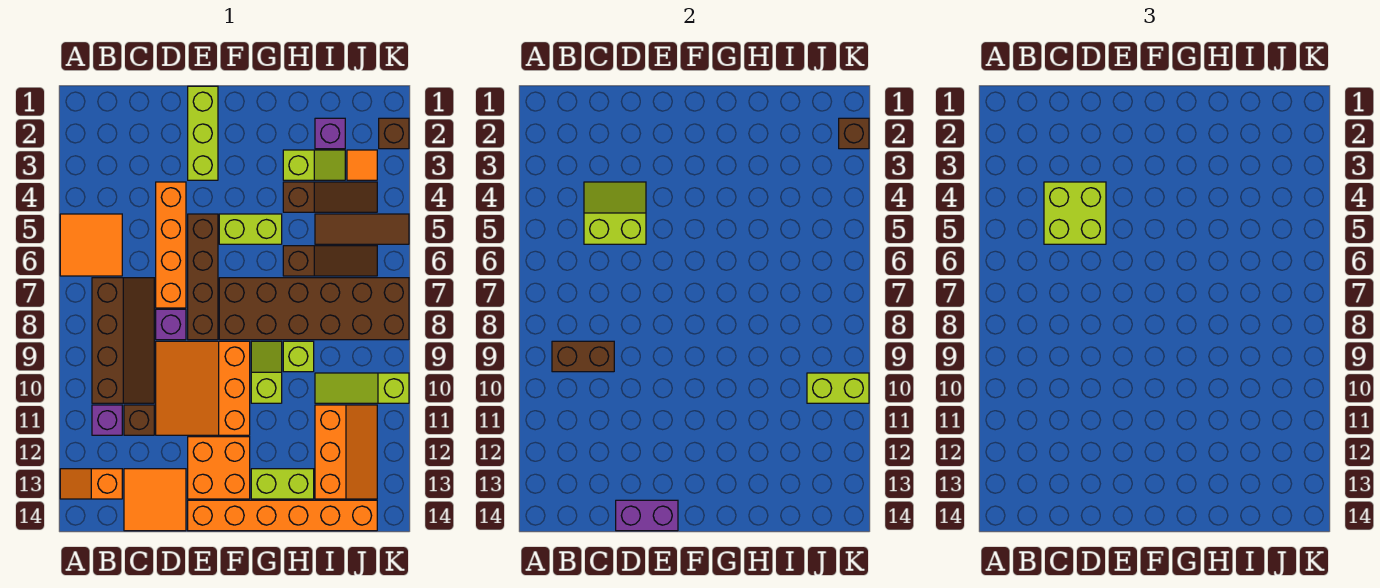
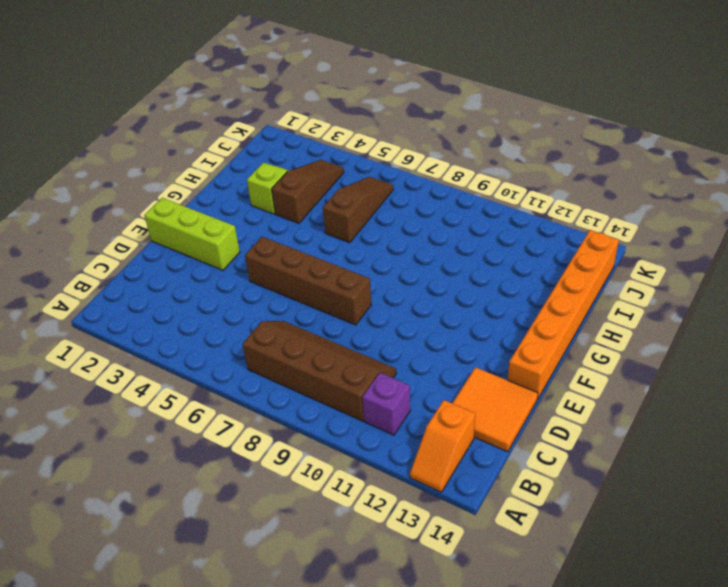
none -> orange tile A5:B6 level 1
none -> brown brick C11 level 1
none -> orange brick D4:D7 level 1
none -> purple brick D8 level 1

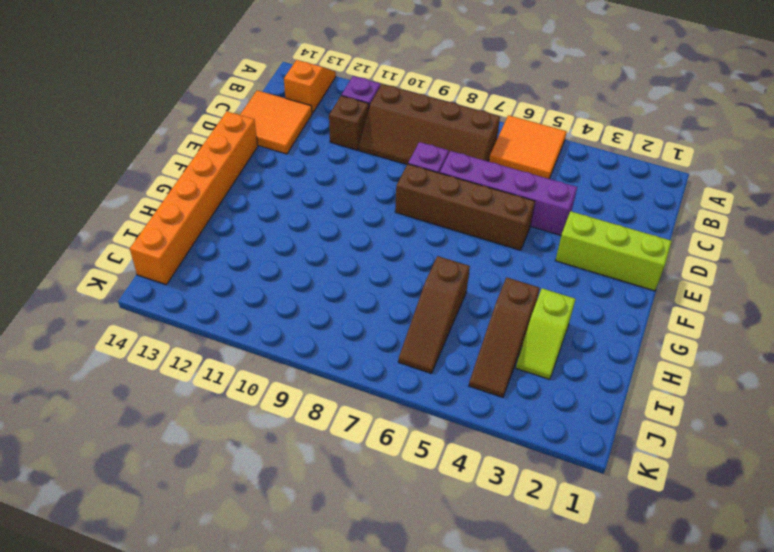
purple brick D4:D7 level 1 -> orange brick D4:D7 level 1
none -> orange slope D9:F11 level 1 top F
none -> orange brick E12:F13 level 1
none -> lime brick F5:G5 level 1
none -> brown brick F7:K8 level 1

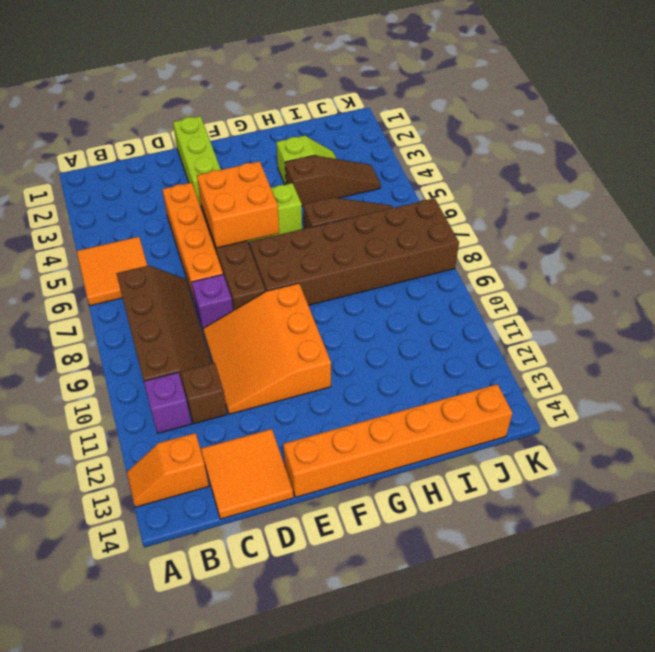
orange brick E5:F6 level 2 -> orange brick E12:F13 level 1
none -> lime slope G9:G10 level 1 top 10
none -> lime brick G13:H13 level 1
none -> lime brick H9 level 1
none -> purple brick I2 level 1

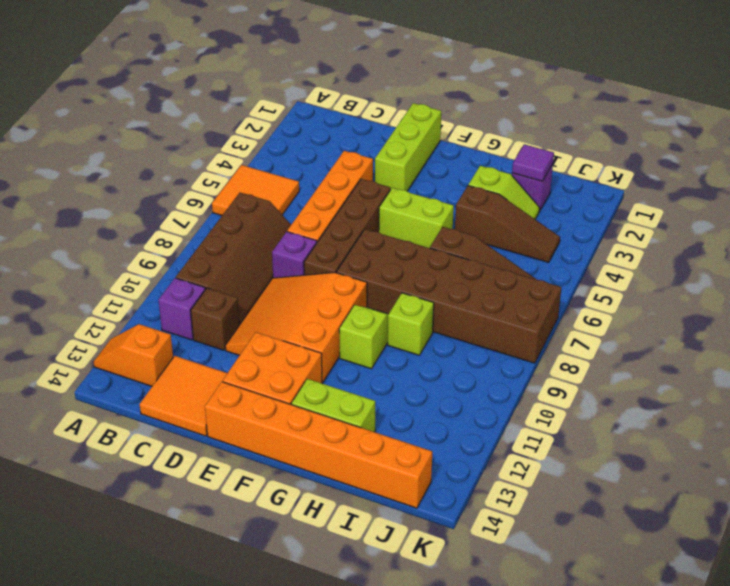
purple tile I2 level 2 -> none
none -> brown tile I5:K5 level 1
none -> lime slope I10:K10 level 1 top K
none -> orange slope I11:J13 level 1 top I
none -> orange tile J3 level 1

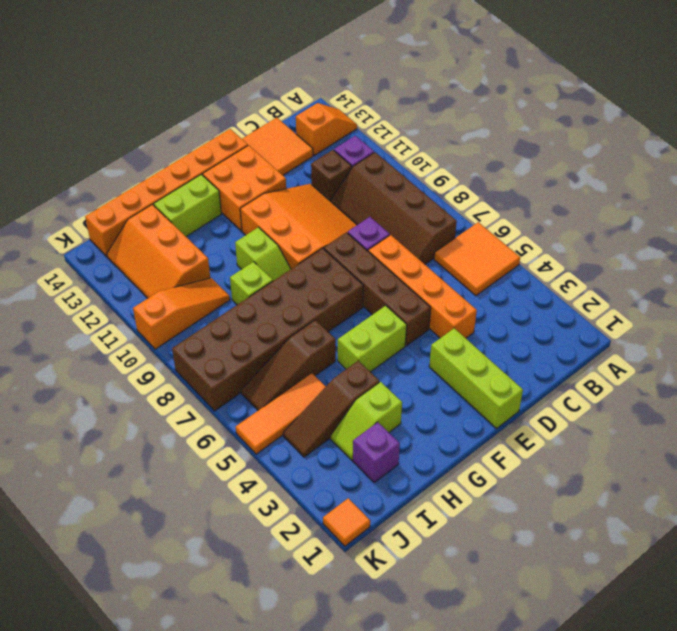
orange tile I5:K5 level 1 -> brown tile I5:K5 level 1
orange slope I10:K10 level 1 top K -> lime slope I10:K10 level 1 top K
orange tile K1 level 1 -> orange tile J3 level 1
none -> brown brick K2 level 1
none -> brown brick B9:C9 level 2
none -> lime slope C4:D5 level 2 top 5
none -> purple brick D14:E14 level 2

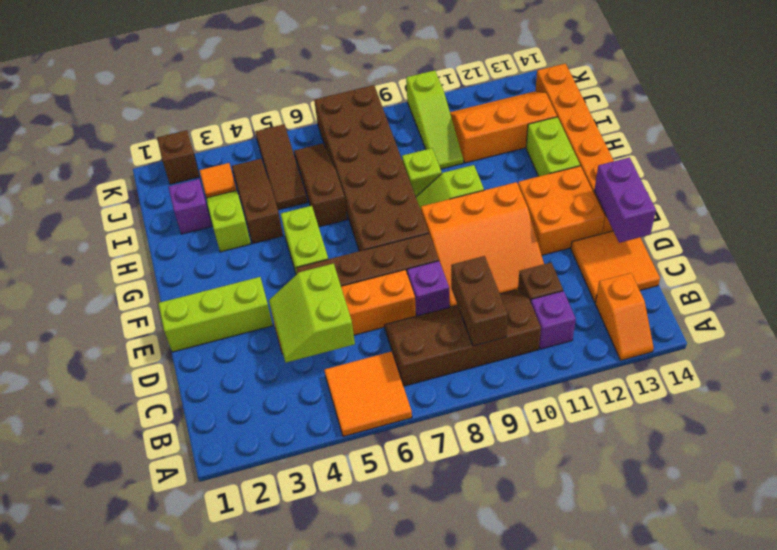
none -> lime brick J10:K10 level 2
none -> brown brick K2 level 2
none -> lime brick C4:D5 level 3

